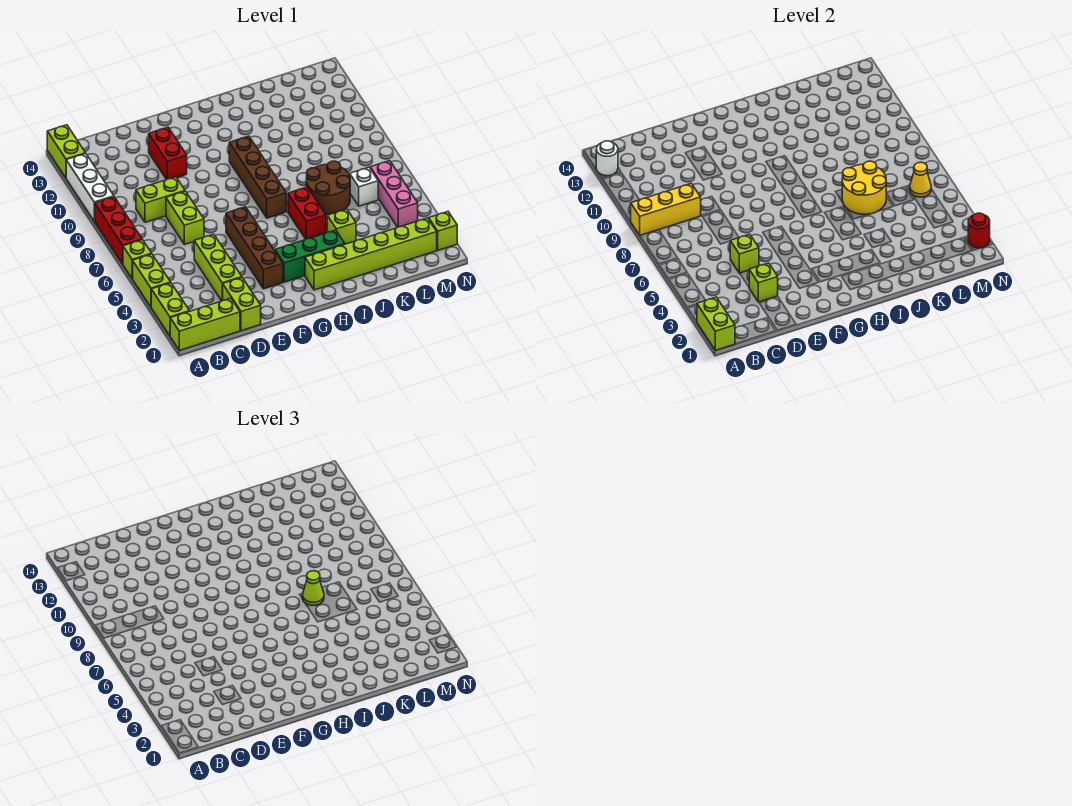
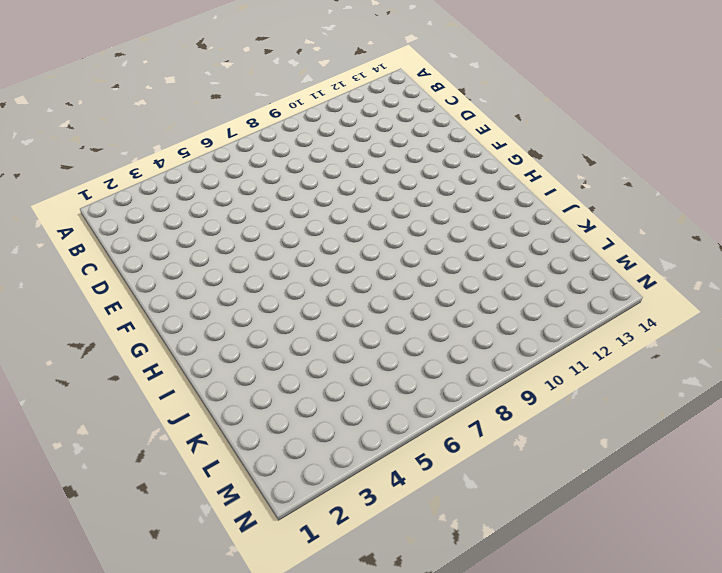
none -> lime brick A1:C1 level 1
none -> lime brick A2:A3 level 1
none -> lime brick A4:A5 level 1
none -> lime brick A6 level 1

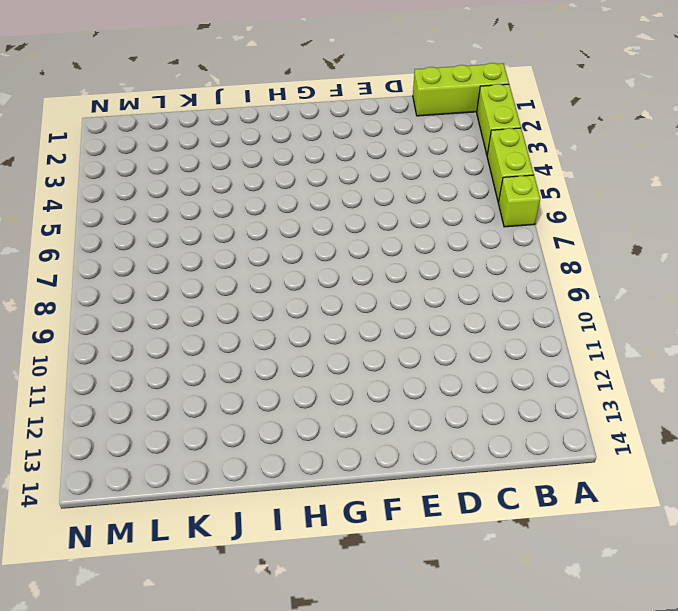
none -> red brick A7:A9 level 1
none -> white brick A10:A12 level 1
none -> lime brick A13:A14 level 1
none -> lime brick C9:D9 level 1

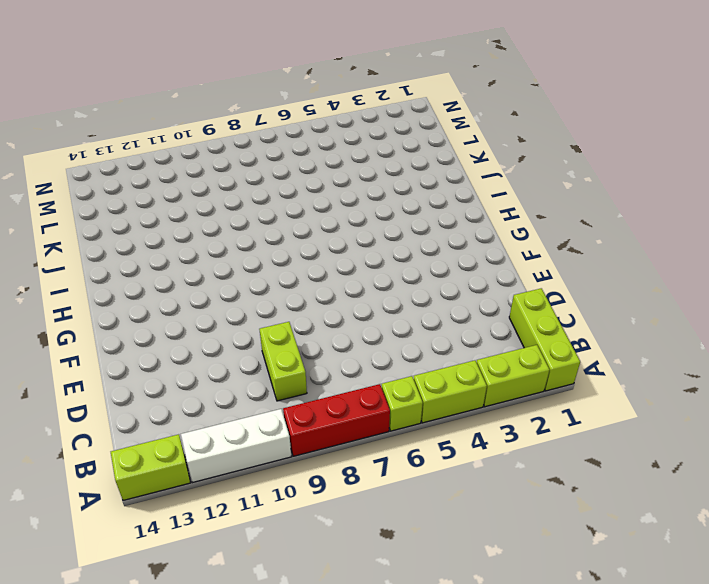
none -> lime brick D1:D2 level 1
none -> lime brick D3:D5 level 1
none -> lime brick D7:D8 level 1
none -> red brick E11:E12 level 1

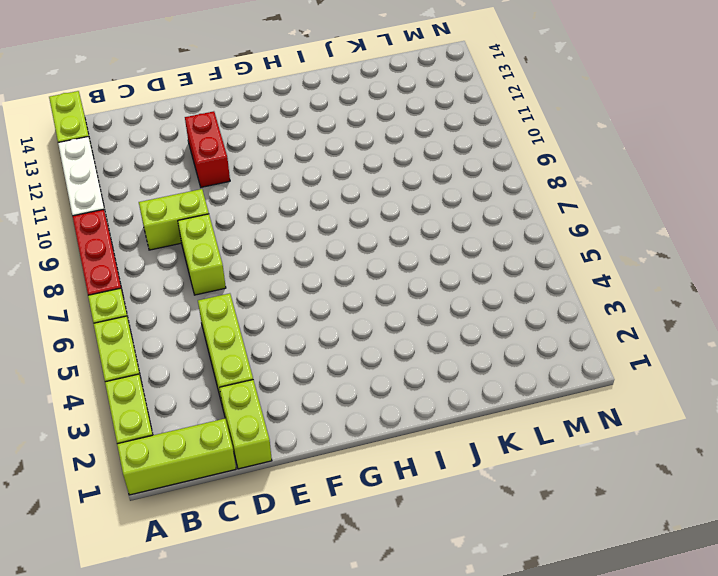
none -> brown brick F3:F6 level 1
none -> green brick G3:I3 level 1
none -> lime brick H2:M2 level 1
none -> brown brick H7:H10 level 1

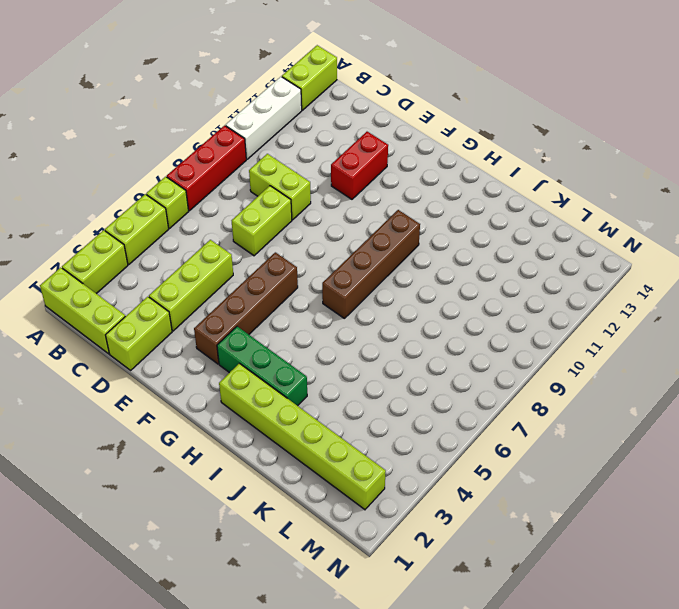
none -> red brick I5:I6 level 1
none -> lime brick J4 level 1
none -> brown round brick J6:K7 level 1
none -> white brick L6 level 1

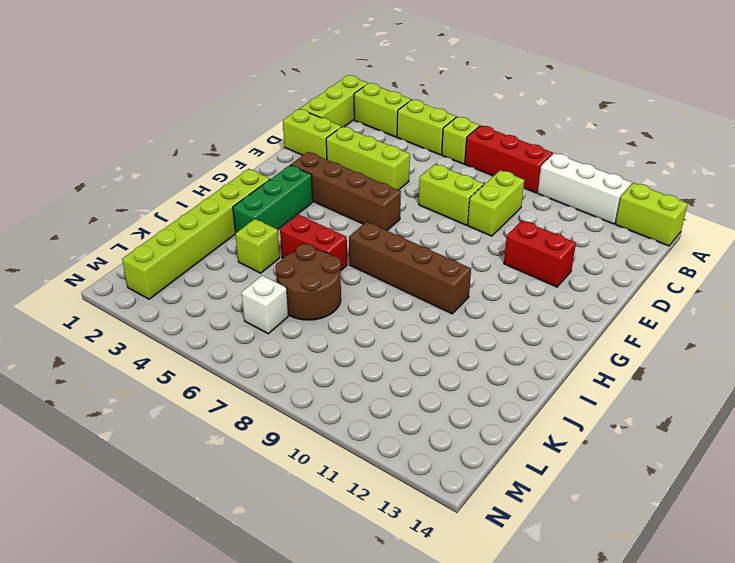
none -> pink brick M4:M6 level 1
none -> lime brick N2 level 1
none -> lime brick A1:A2 level 2
none -> yellow brick A9:C9 level 2

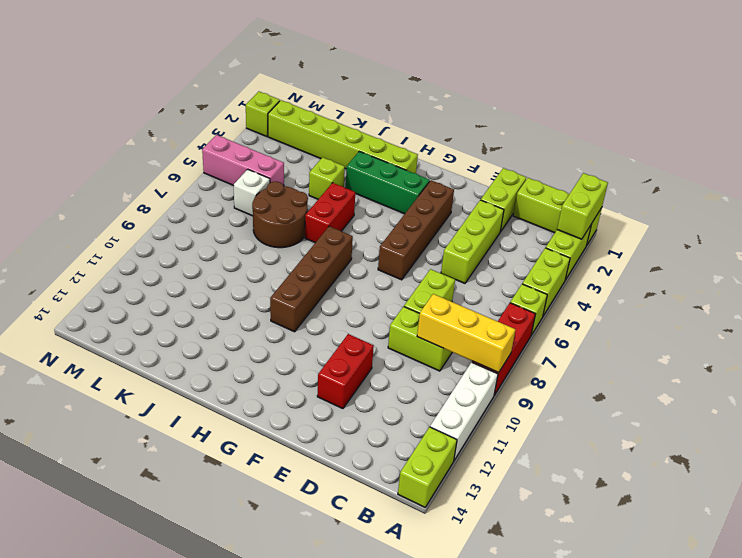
pink brick L5:N5 level 1 -> pink brick M4:M6 level 1
none -> white round brick A13 level 2
none -> lime brick D3 level 2
none -> lime brick D5 level 2
none -> yellow round brick J6:K7 level 2

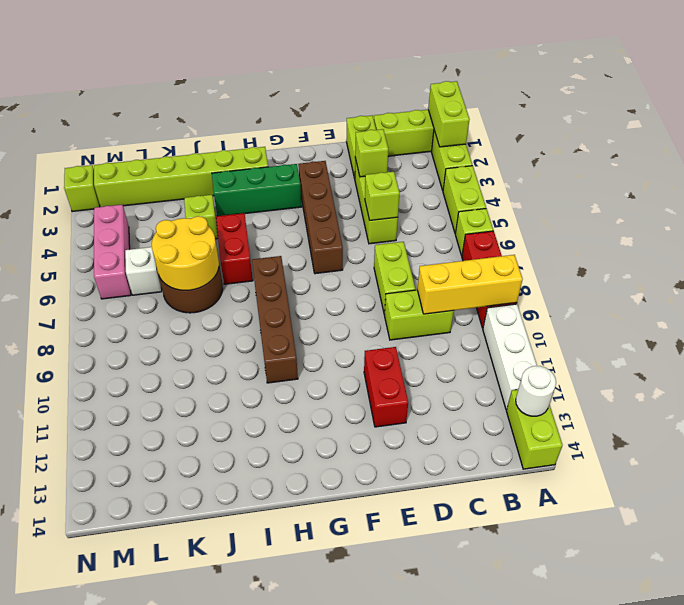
none -> yellow cone M6 level 2
none -> red round brick N2 level 2
none -> lime cone J7 level 3

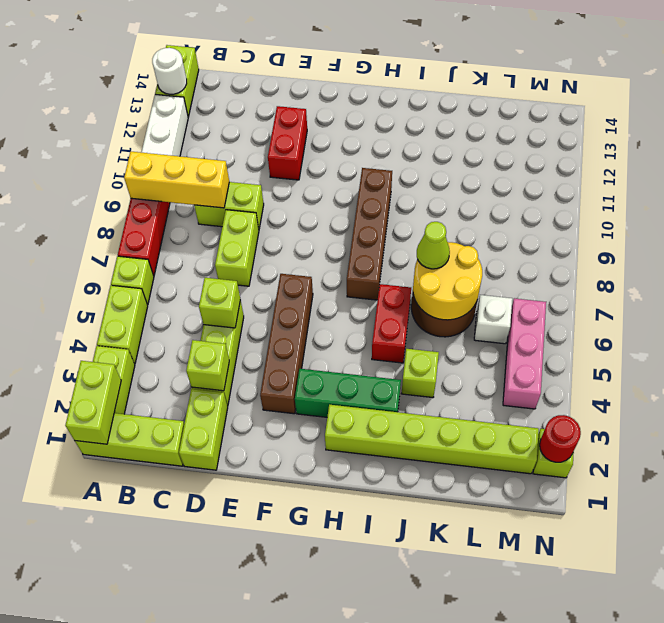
none -> yellow cone M6 level 2

